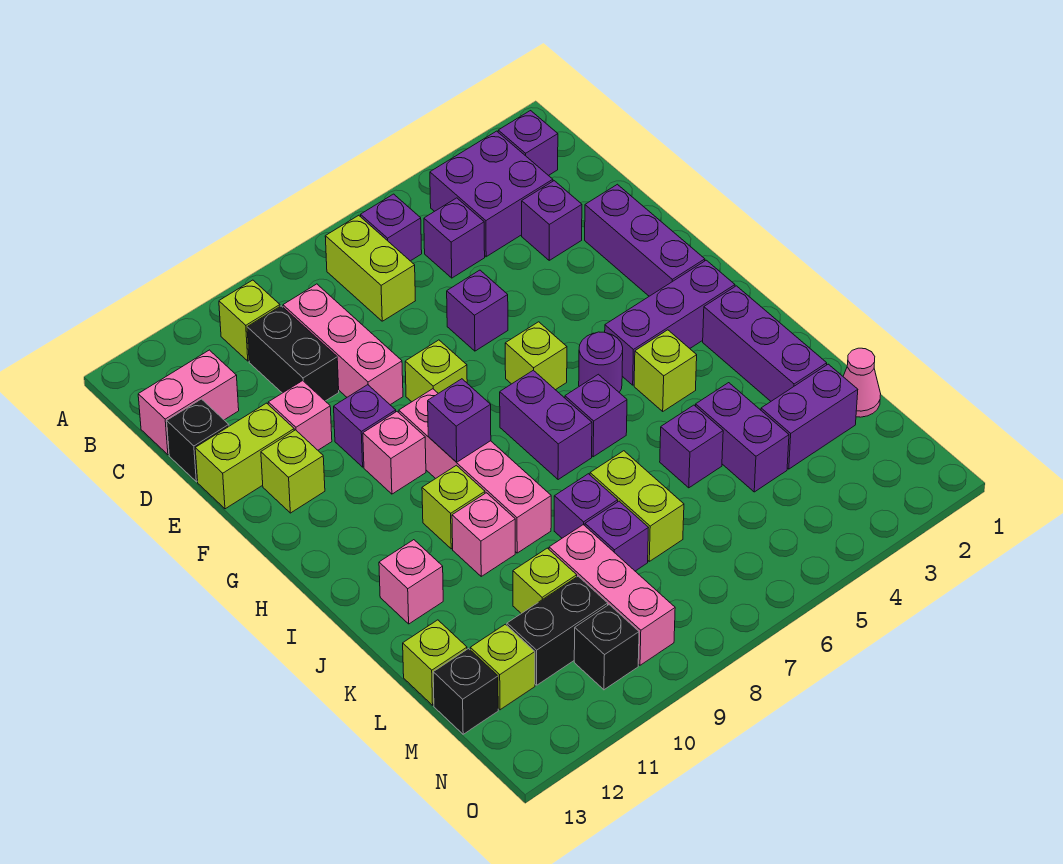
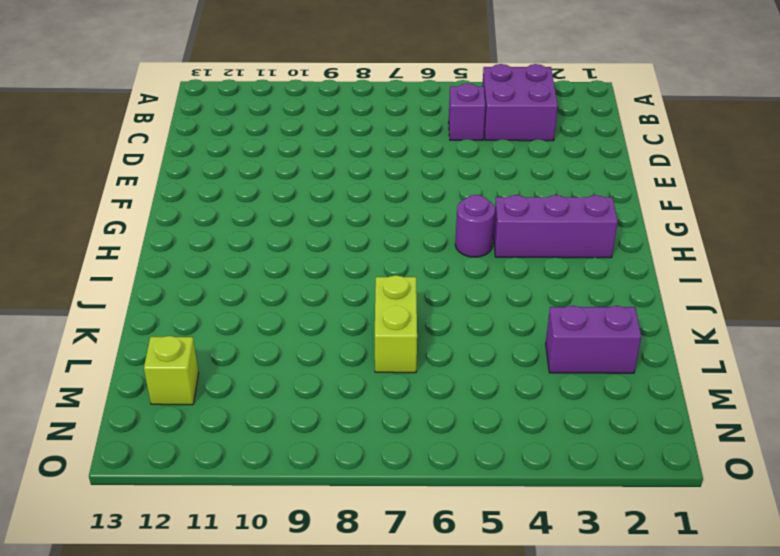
none -> purple brick B2 level 1
none -> purple brick B6 level 1
none -> lime brick B7:C7 level 1
none -> lime brick B10 level 1

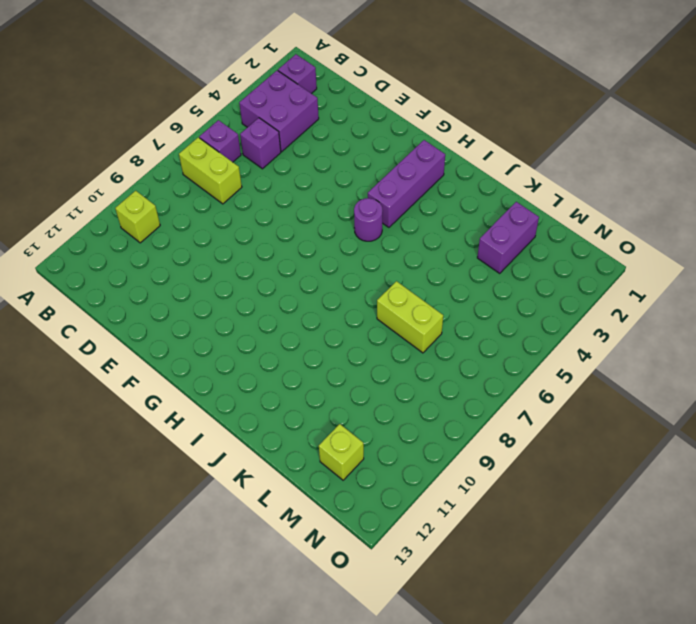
none -> pink brick C9:E9 level 1
none -> black brick C10:D10 level 1
none -> pink brick C12:C13 level 1
none -> purple brick D3 level 1

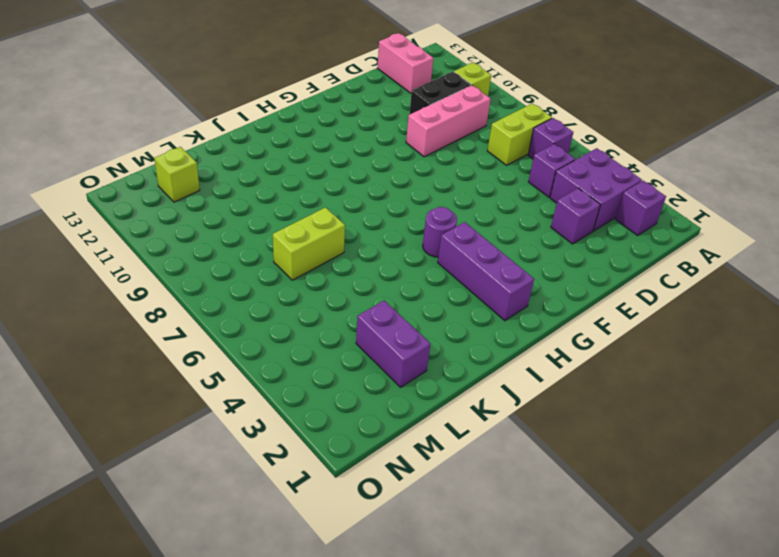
none -> black brick D13 level 1
none -> purple brick E2:G2 level 1
none -> purple brick E6 level 1
none -> pink brick E11 level 1

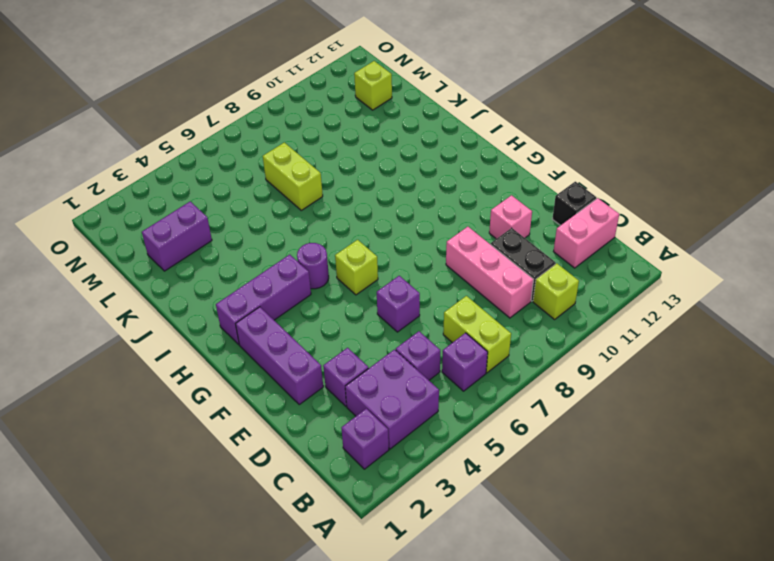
none -> lime brick E12:E13 level 1
none -> lime brick F8 level 1
none -> purple brick F10 level 1
none -> lime brick F12 level 1

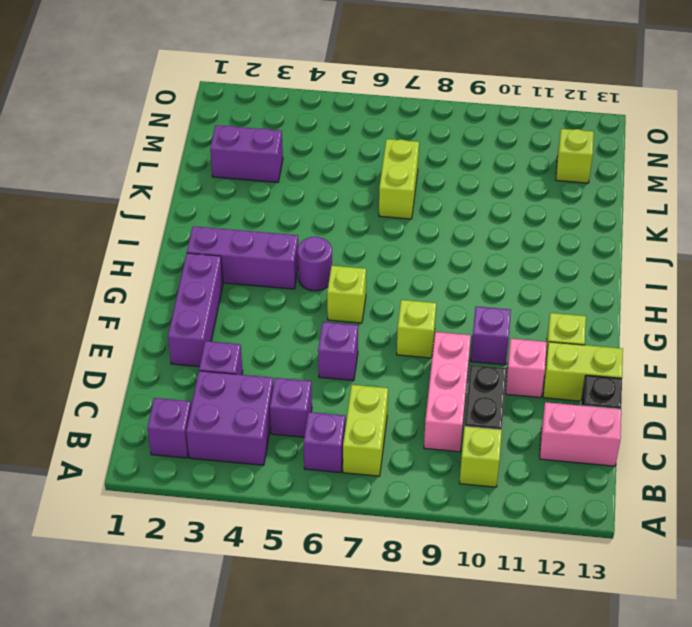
none -> pink brick G9:J9 level 1
none -> pink brick G10 level 1
none -> purple brick H7:I7 level 1
none -> purple brick I2:K2 level 1

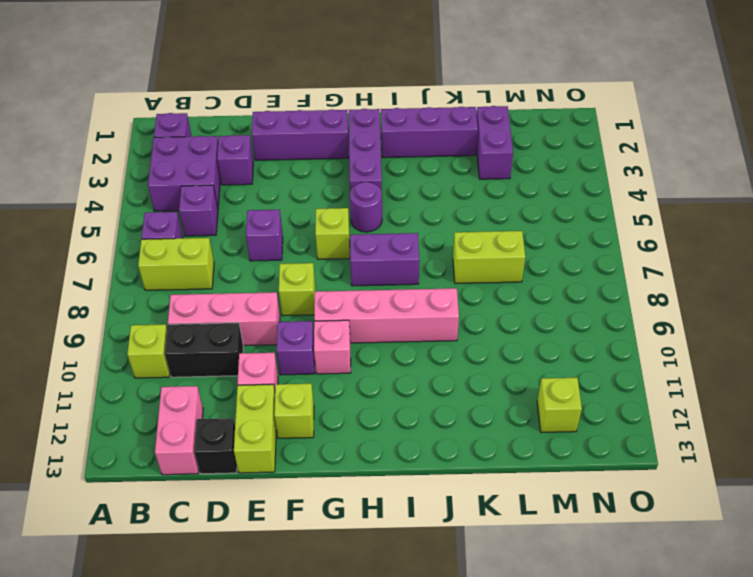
none -> lime brick I4 level 1
none -> purple brick I6 level 1
none -> lime brick I10 level 1
none -> pink brick J10 level 1

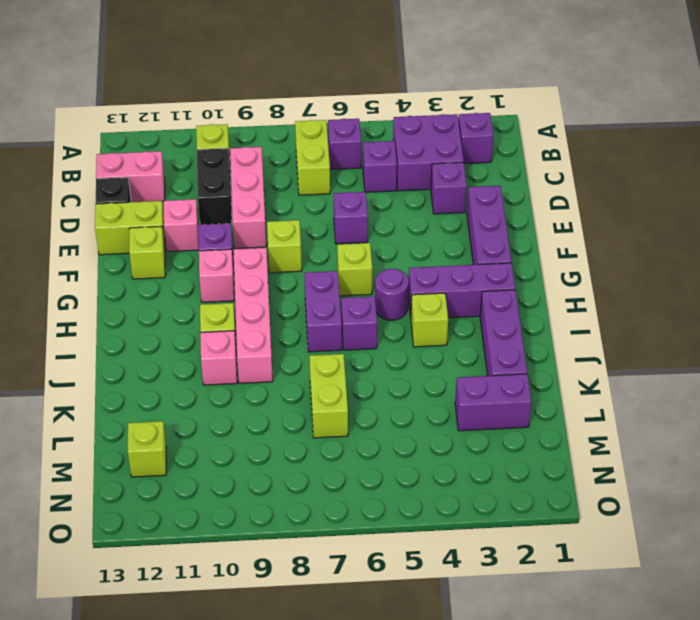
none -> pink brick J12 level 1
none -> purple brick K4:L4 level 1
none -> purple brick K5 level 1
none -> purple brick K8 level 1

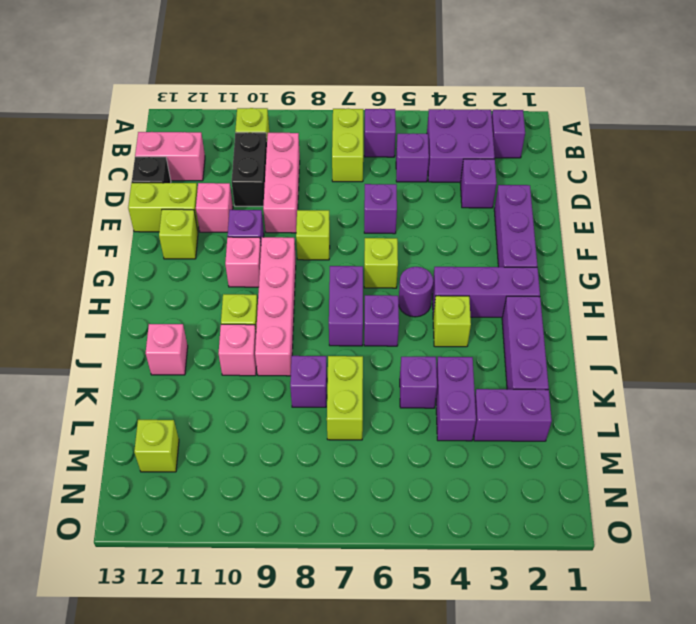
none -> pink cone L1 level 1
none -> purple brick L8 level 1
none -> pink brick L9:N9 level 1
none -> lime brick L10 level 1

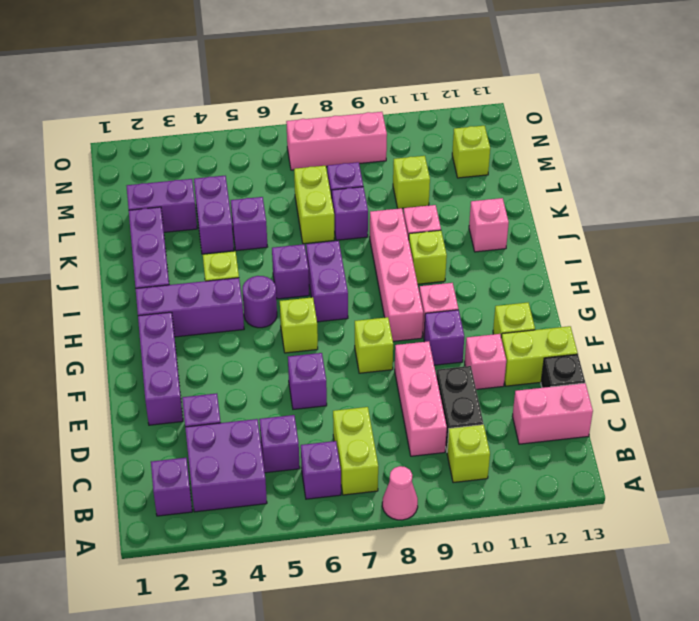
pink cone A8 level 1 -> pink cone L1 level 1
pink brick N7:N9 level 1 -> pink brick L9:N9 level 1
none -> lime brick L13 level 1
none -> black brick M10:M11 level 1
none -> black brick M13 level 1
none -> black brick N10 level 1

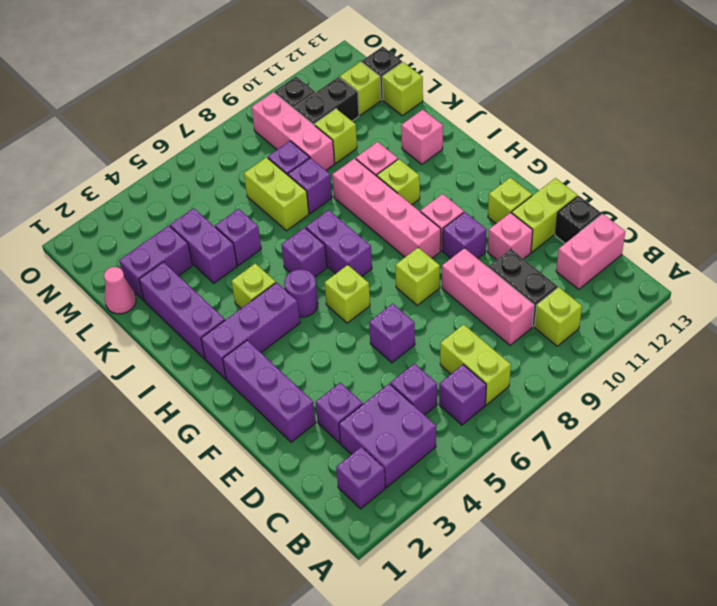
none -> purple brick H9 level 2

